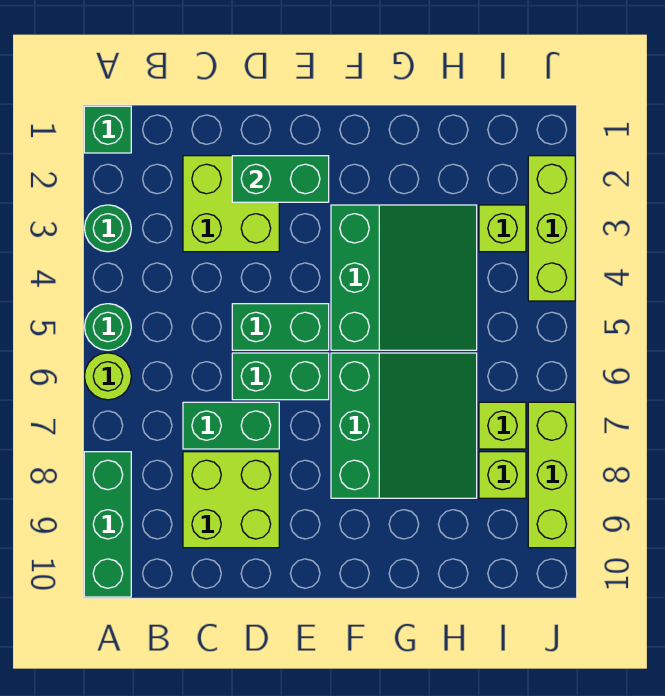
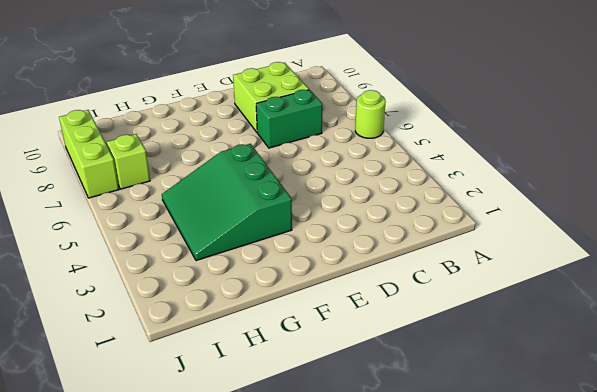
none -> green brick A1 level 1
none -> green round brick A3 level 1
none -> green round brick A5 level 1

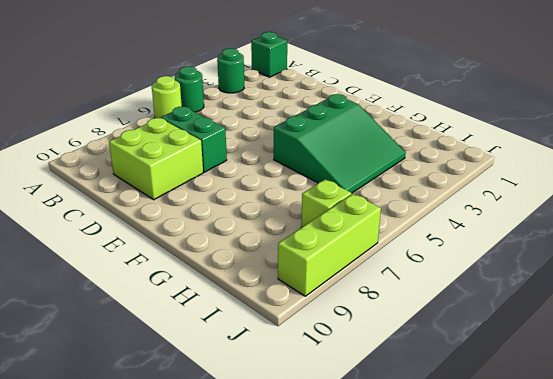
none -> green brick A8:A10 level 1
none -> lime brick C2:D3 level 1
none -> green brick D5:E5 level 1

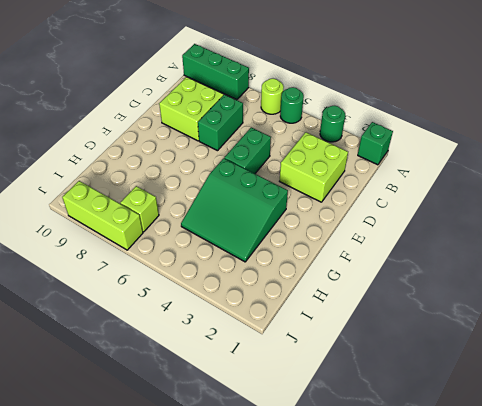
none -> green brick D6:E6 level 1
none -> green slope F6:H8 level 1 top F
none -> lime brick I3 level 1

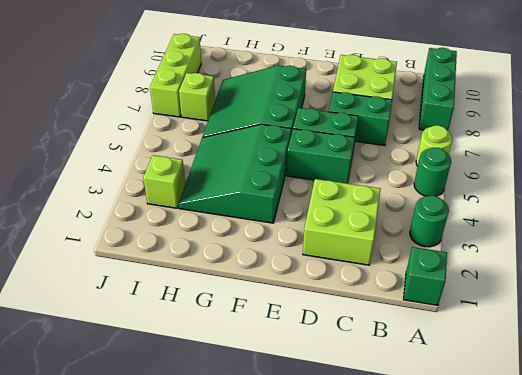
none -> lime brick I8 level 1
none -> lime brick J2:J4 level 1
none -> green brick D2:E2 level 2

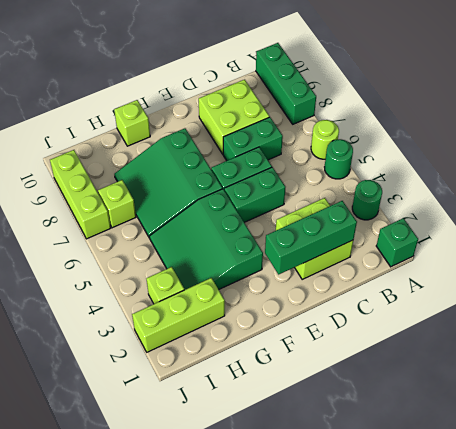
green brick C2:E2 level 2 -> green brick D2:E2 level 2
lime brick G10 level 1 -> lime brick I8 level 1
lime brick H2:J2 level 1 -> lime brick J2:J4 level 1

